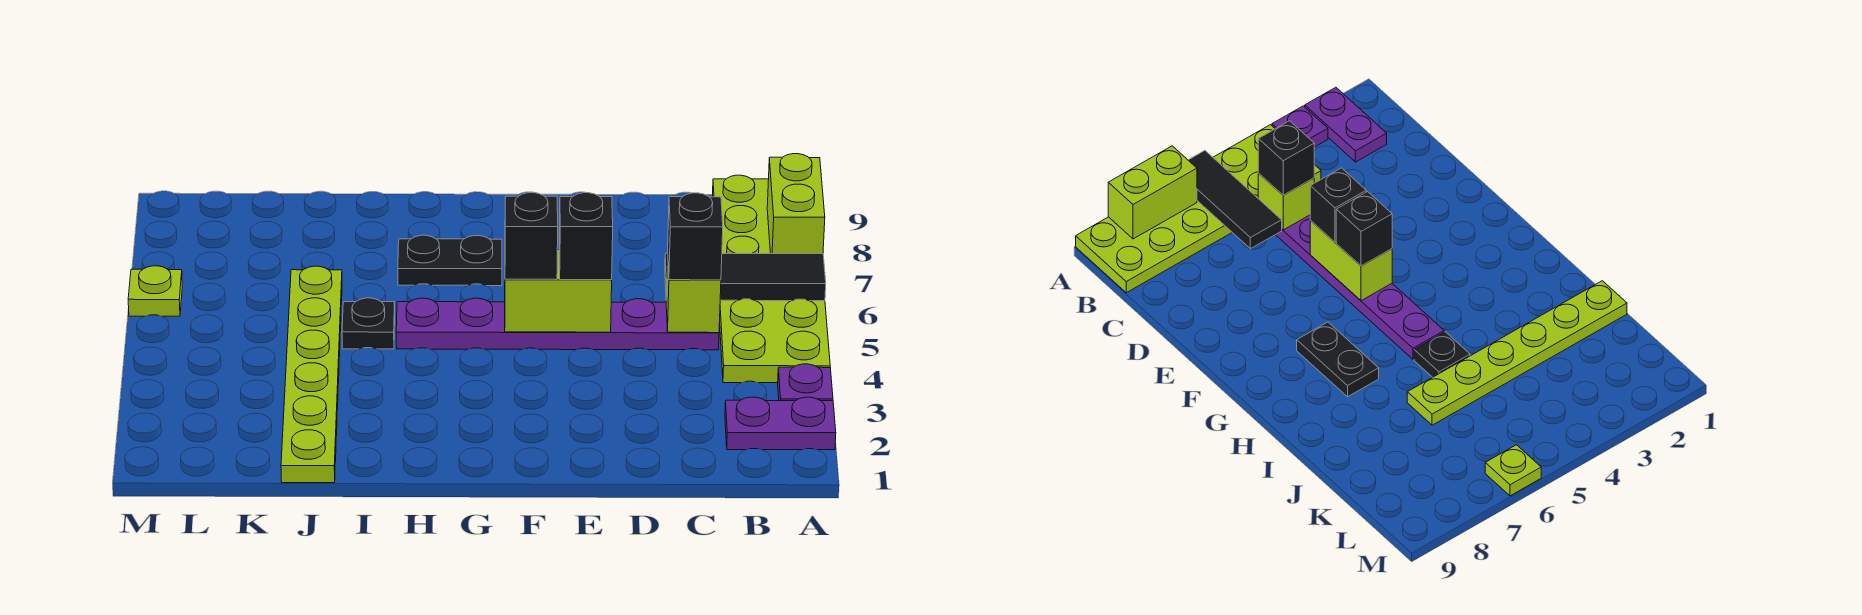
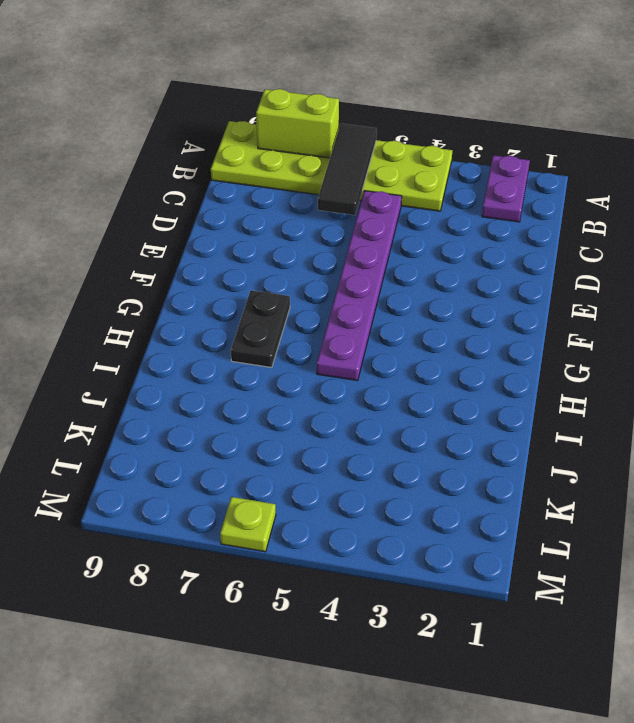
none -> purple plate A3 level 1
none -> black plate I5 level 1
none -> lime plate J1:J6 level 1

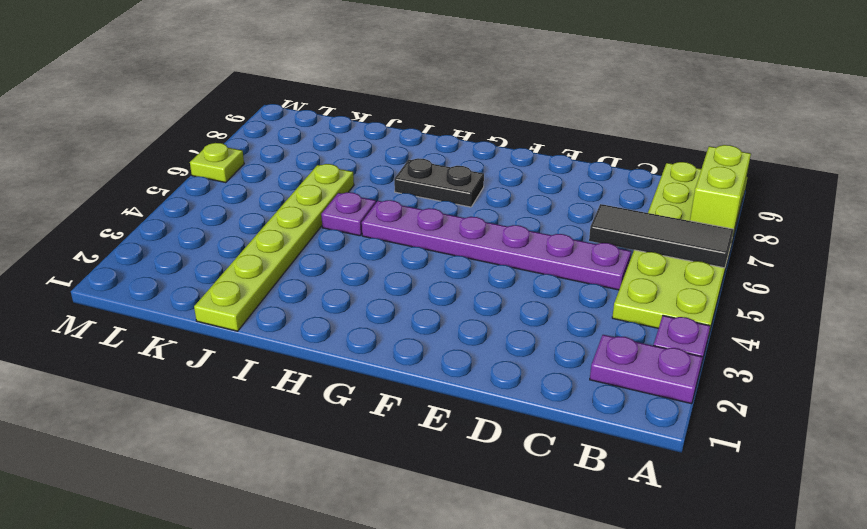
purple plate I5 level 1 -> black plate I5 level 1
none -> lime brick C5 level 2
none -> lime brick E5:F5 level 2
none -> black brick C5 level 3

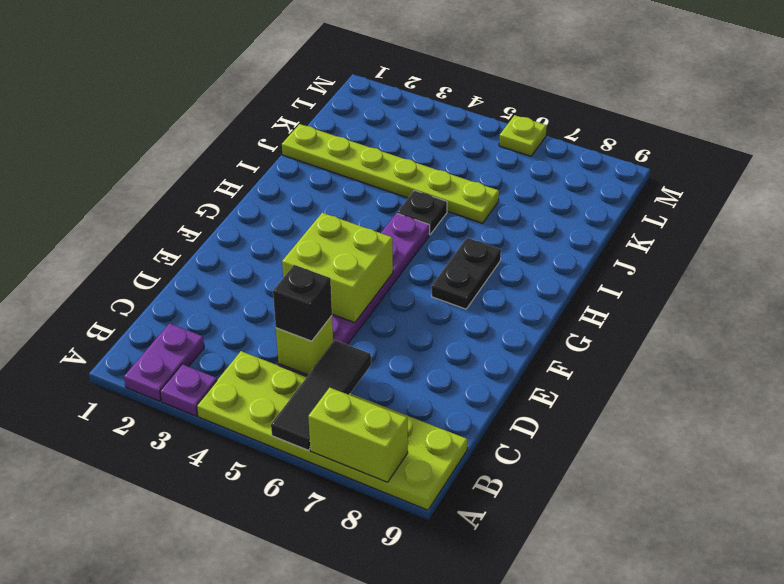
lime brick E4:F5 level 2 -> lime brick E5:F5 level 2
none -> black brick E5 level 3
none -> black brick F5 level 3

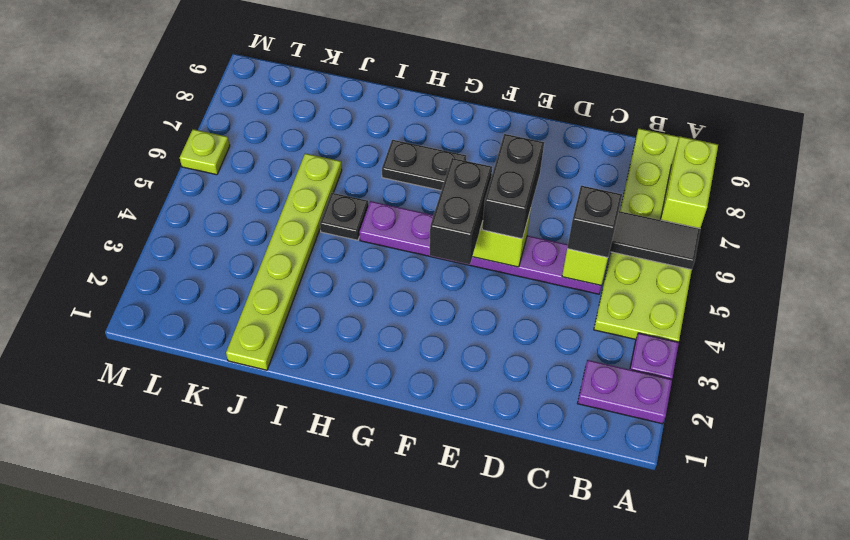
black brick E5:E6 level 3 -> black brick E5 level 3
black brick F4:F5 level 3 -> black brick F5 level 3

